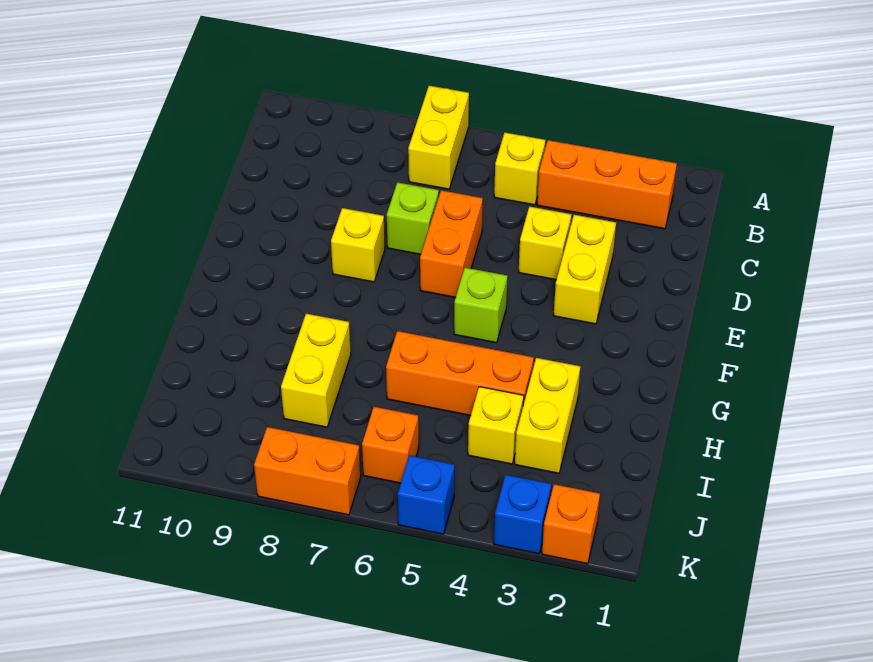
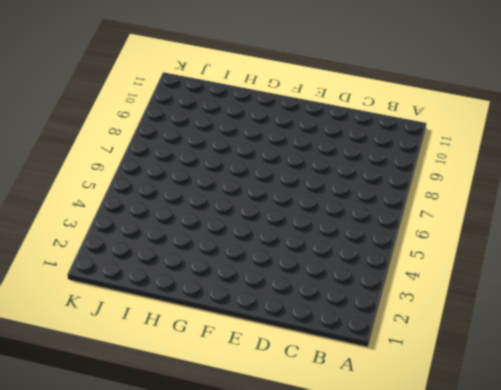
none -> yellow brick A7:B7 level 1
none -> orange brick B2:B4 level 1
none -> yellow brick B5 level 1

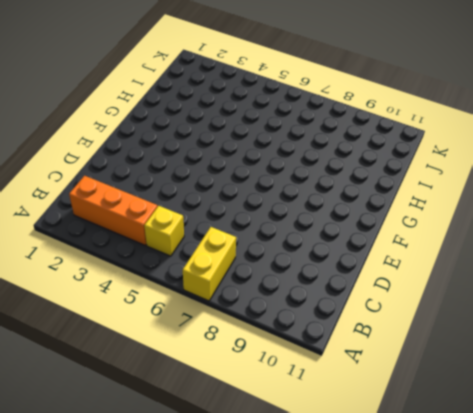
none -> yellow brick D3:E3 level 1
none -> yellow brick D4 level 1
none -> orange brick D6:E6 level 1

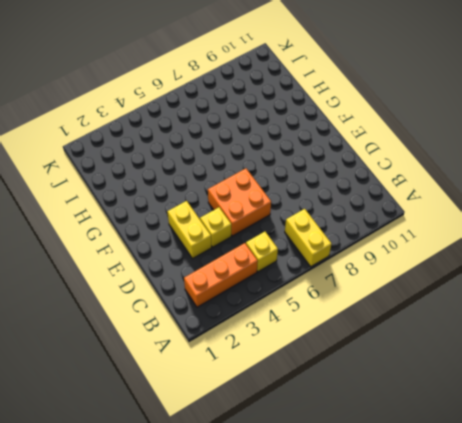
orange brick D5:E6 level 1 -> orange brick D6:E6 level 1
none -> lime brick D7 level 1
none -> yellow brick E8 level 1
none -> lime brick F5 level 1

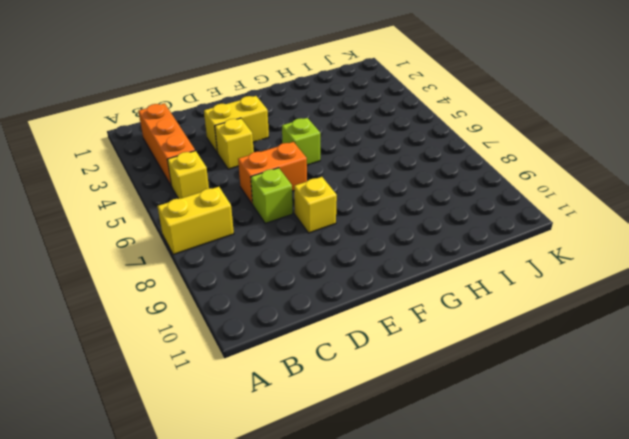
none -> yellow brick H3:I3 level 1
none -> orange brick H4:H6 level 1
none -> yellow brick H8:I8 level 1

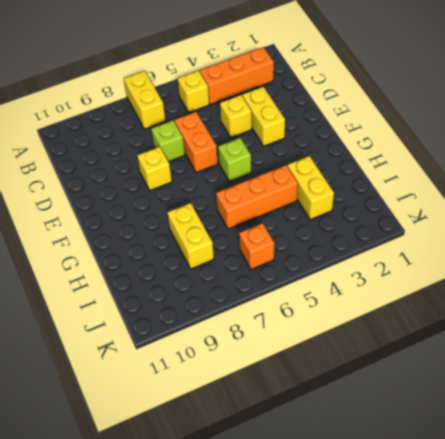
none -> yellow brick I4 level 1
none -> orange brick K2 level 1
none -> blue brick K3 level 1

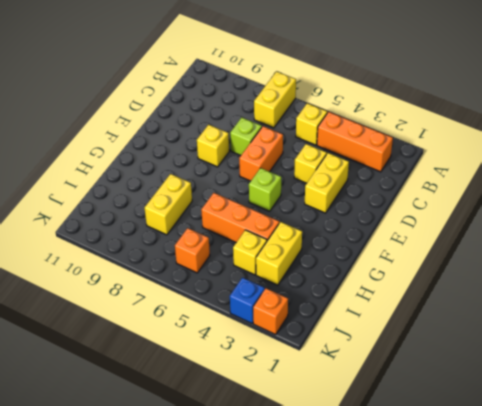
none -> blue brick K5 level 1
none -> orange brick K7:K8 level 1

